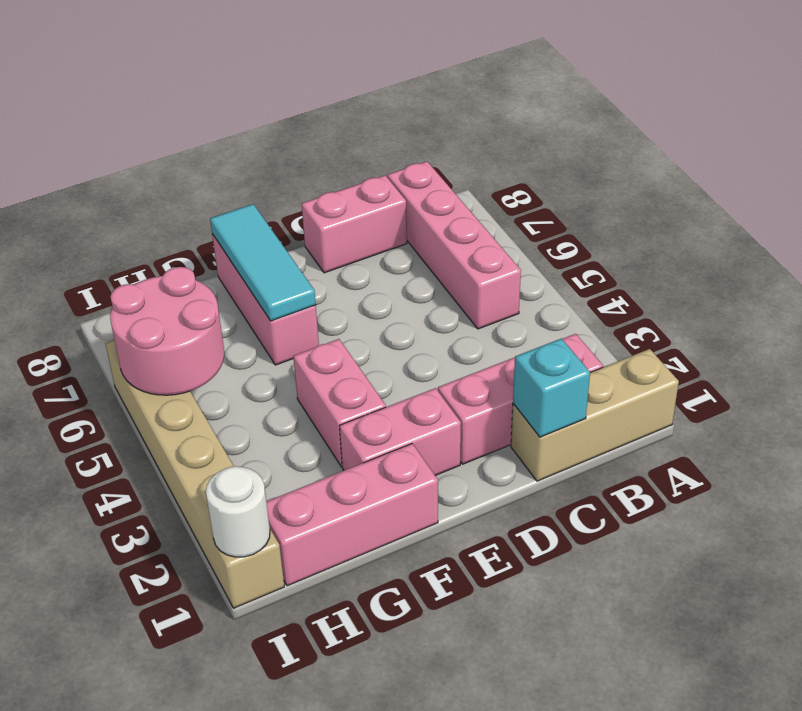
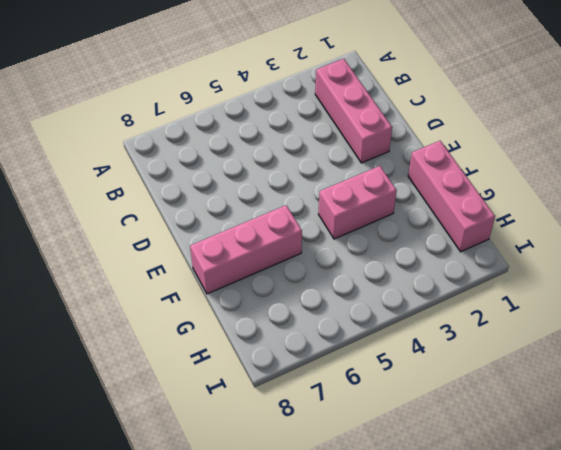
none -> tan brick A1:C1 level 1
none -> pink brick B5:B8 level 1
none -> pink brick C8:D8 level 1

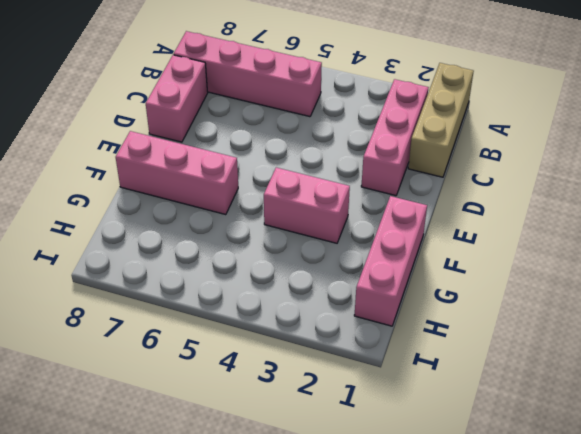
none -> pink brick E2:F2 level 1
none -> tan brick I1:I6 level 1
none -> cyan brick C1 level 2

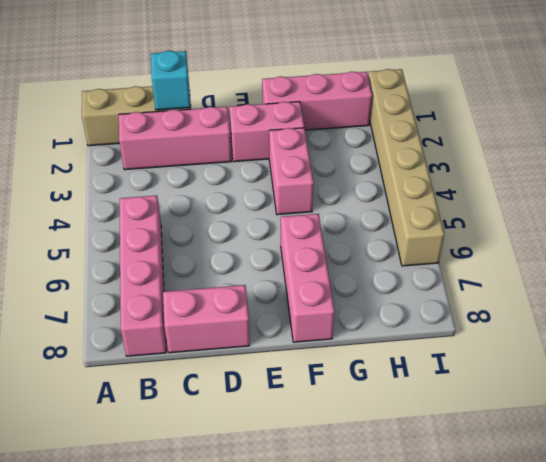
none -> cyan tile F6:F8 level 2
none -> pink round brick H5:I6 level 2
none -> white round brick I1 level 2

